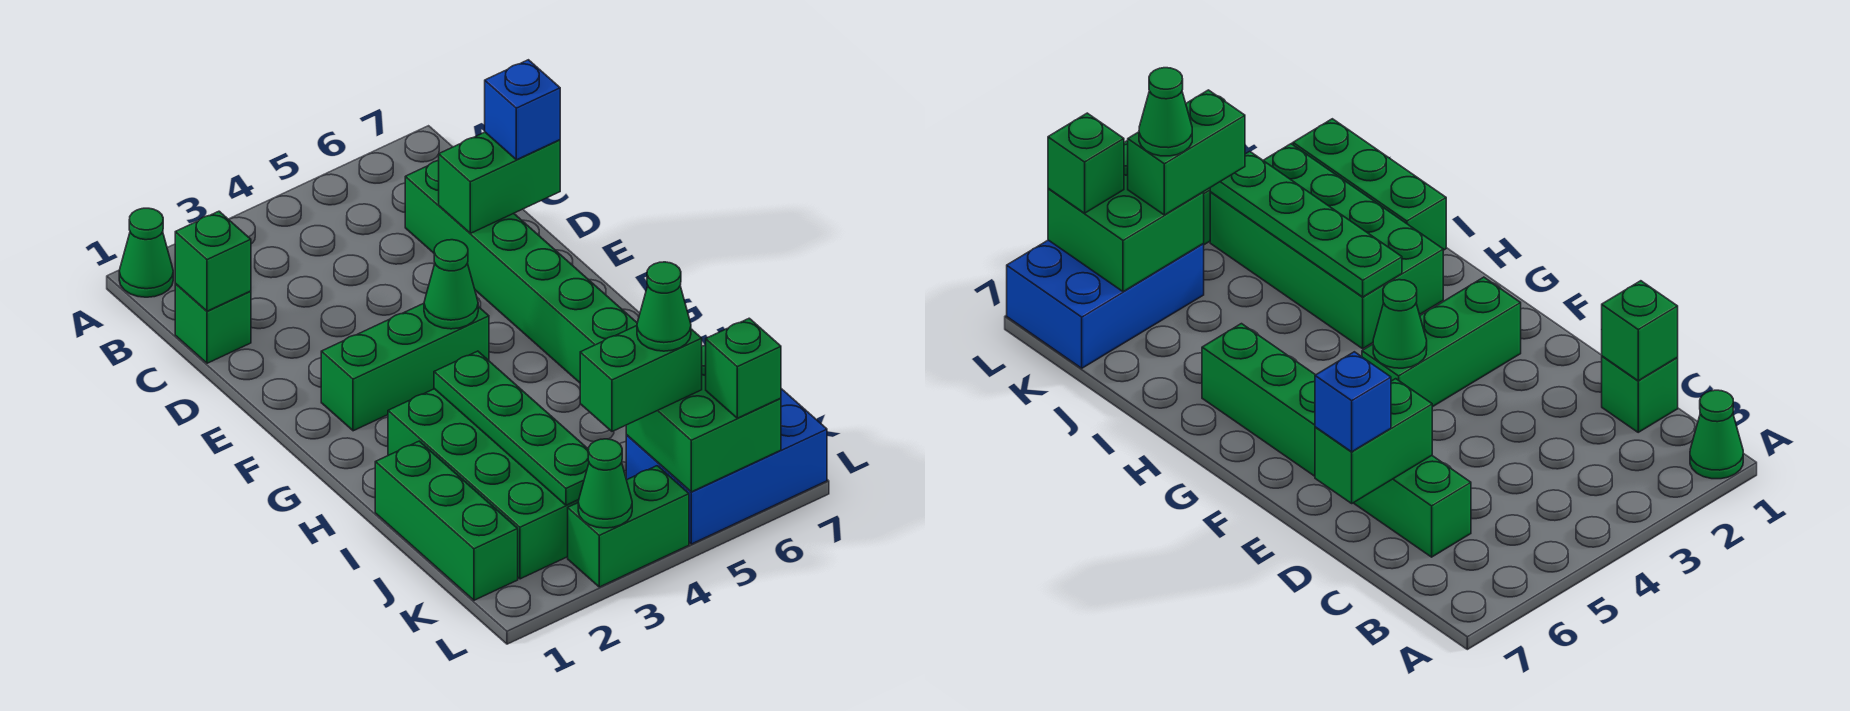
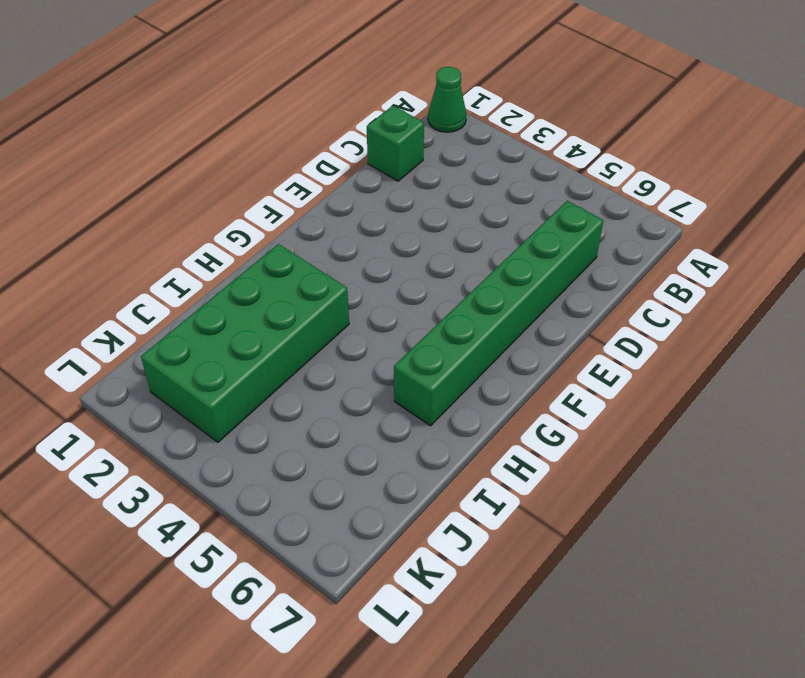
none -> green brick F2:F4 level 1
none -> green brick I1:K1 level 1
none -> blue brick K5:L7 level 1

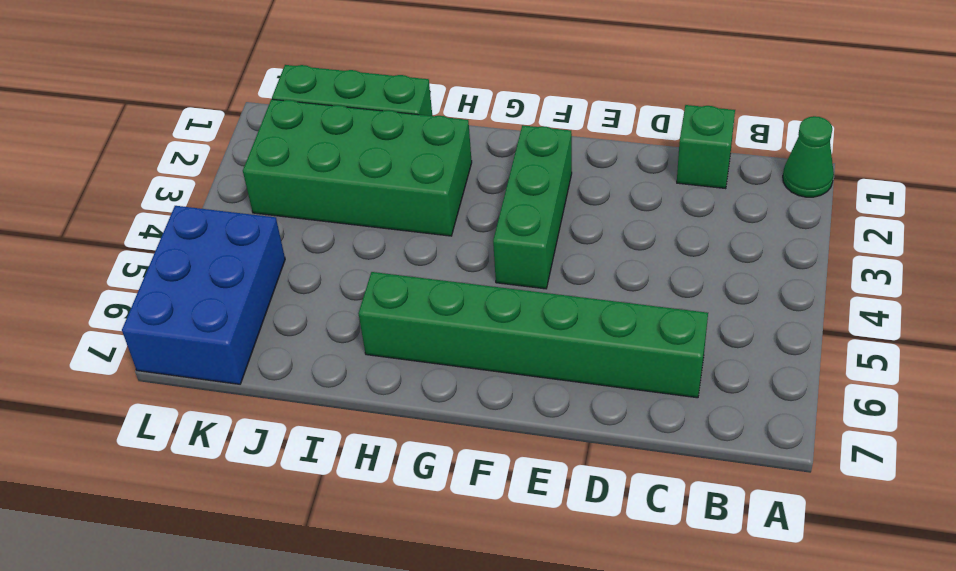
none -> green brick L3:L4 level 1
none -> green brick C1 level 2
none -> green brick D6:D7 level 2

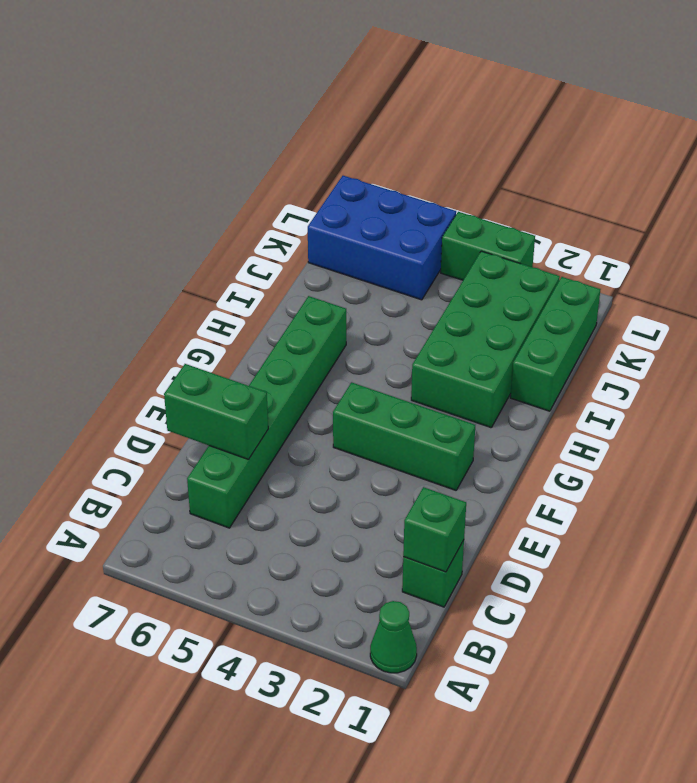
none -> green cone F4 level 2
none -> green plate H3:K3 level 2
none -> green brick K5:L6 level 2

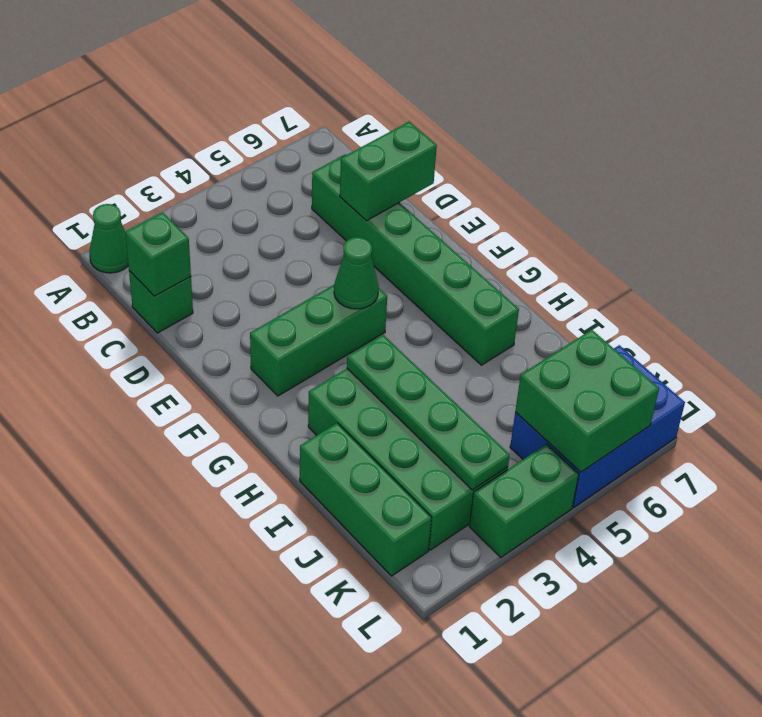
none -> green cone L3 level 2
none -> blue brick D7 level 3
none -> green brick K4:K5 level 3

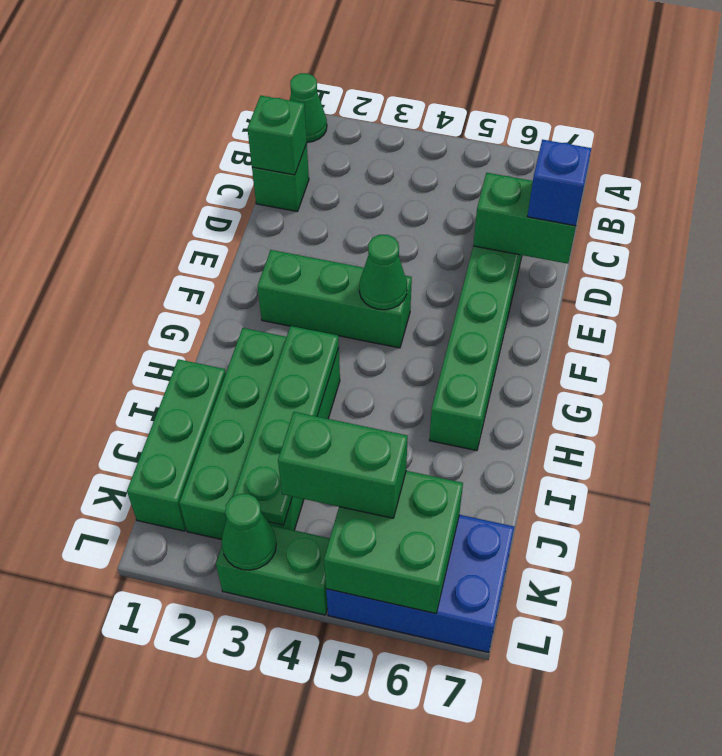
none -> green brick L6 level 3
none -> green cone K5 level 4

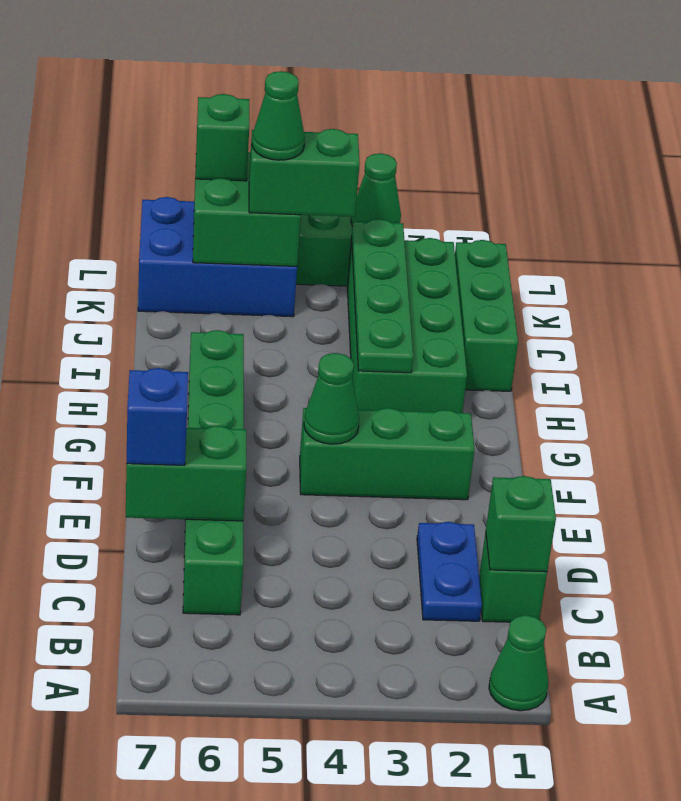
blue plate C2:D2 level 1 -> none

